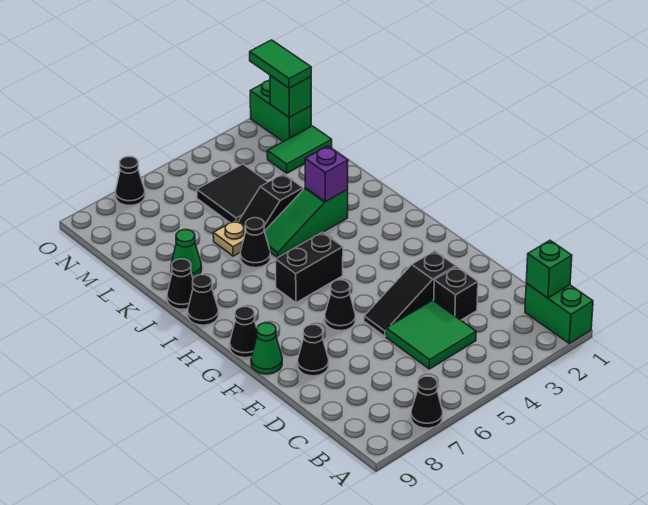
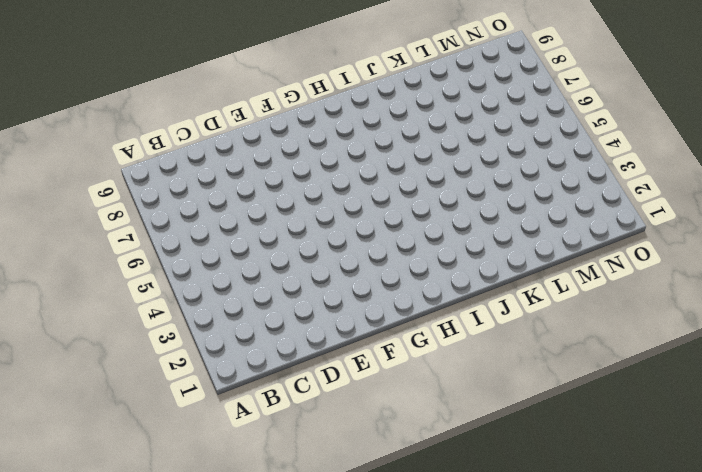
none -> green brick A1:B1 level 1
none -> black cone A7 level 1
none -> green tile C4:D5 level 1

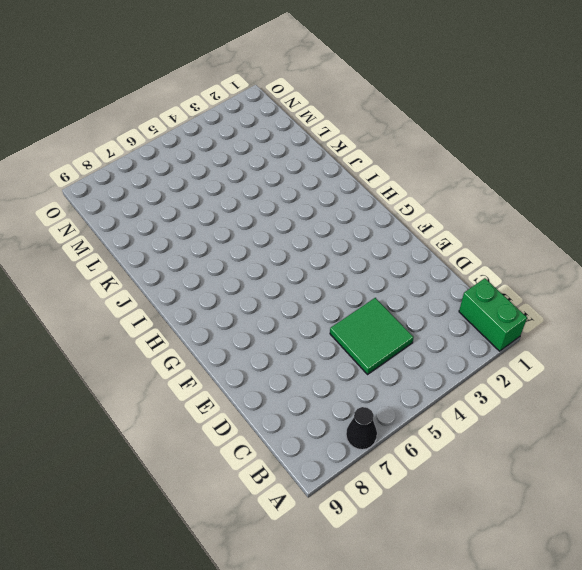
none -> black brick D3 level 1
none -> black slope E3:E5 level 1 top 3
none -> black cone E8 level 1

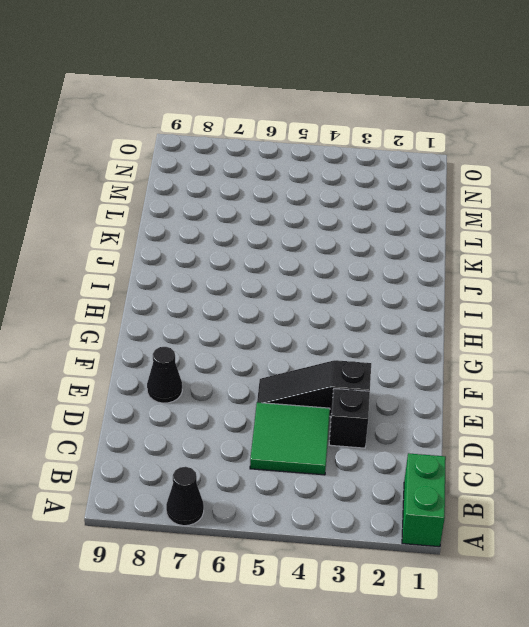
none -> black cone F6 level 1
none -> green cone F9 level 1
none -> black cone G9 level 1

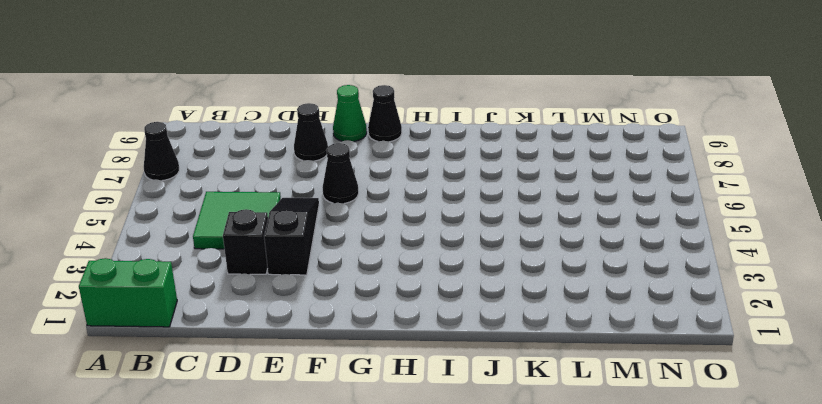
none -> black brick H5:H6 level 1
none -> black cone I9 level 1
none -> green slope J3:J5 level 1 top 3

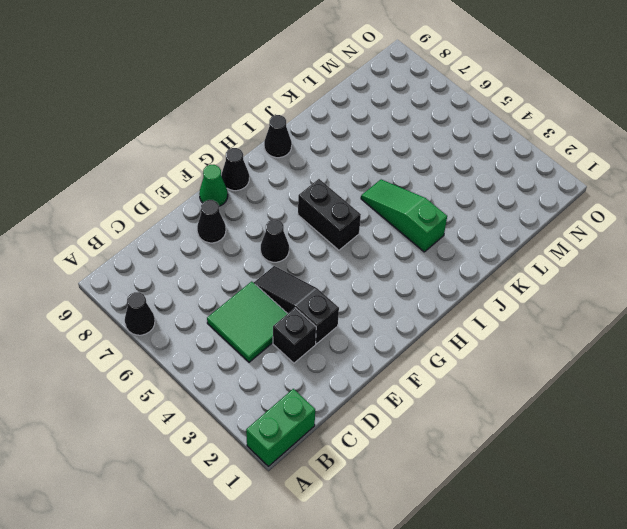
none -> black cone J6 level 1
none -> black cone J9 level 1
none -> black slope K4:K5 level 1 top 4

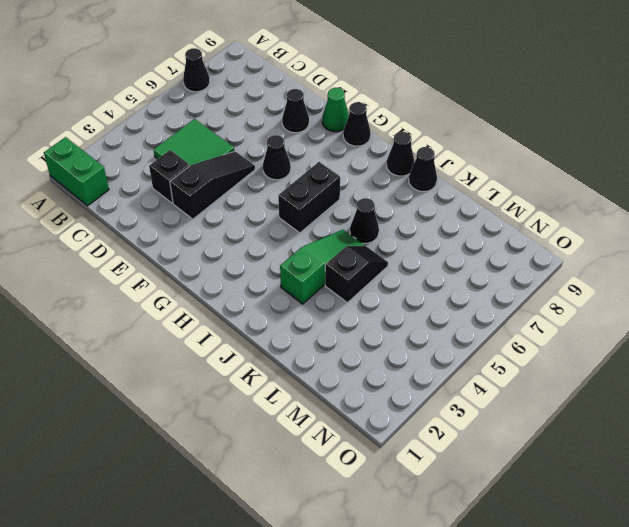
none -> tan plate K6 level 1
none -> green cone K8 level 1
none -> black tile L4:M5 level 1

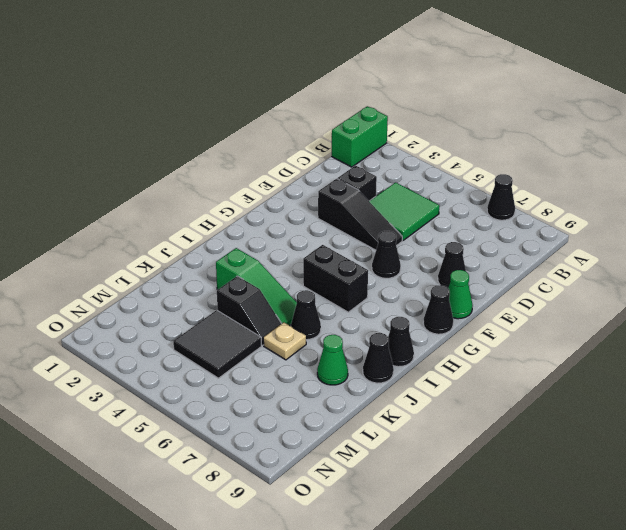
none -> green tile M1:M2 level 1
none -> green brick N1:O1 level 1
none -> black cone O7 level 1

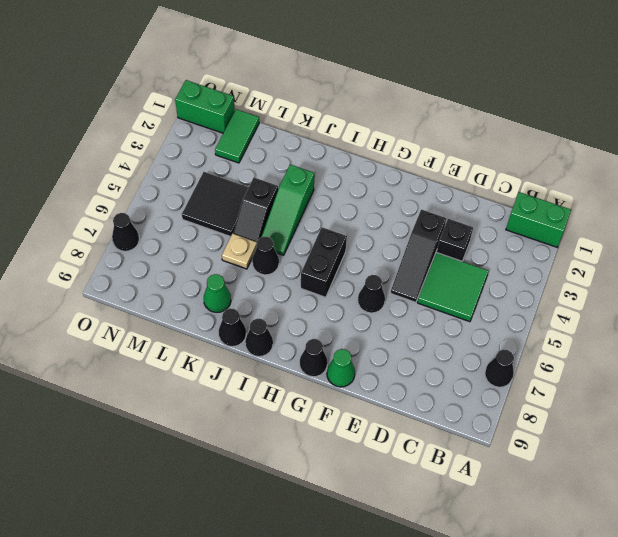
none -> black cone E8 level 1
none -> green brick B1 level 2
none -> purple brick J3 level 2

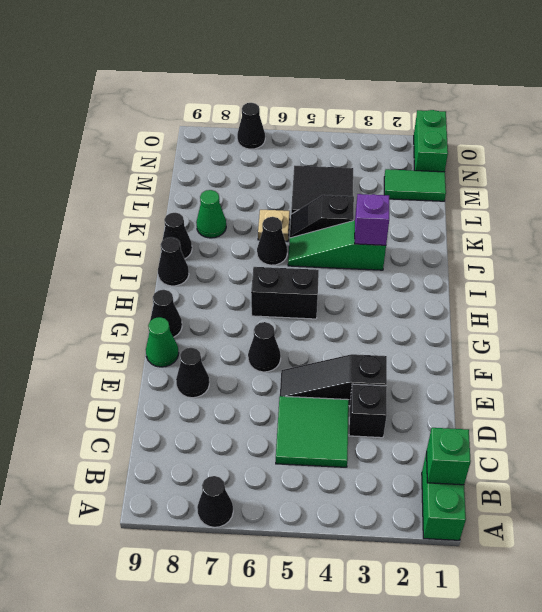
none -> green brick N1 level 2
none -> green tile N1:O1 level 3

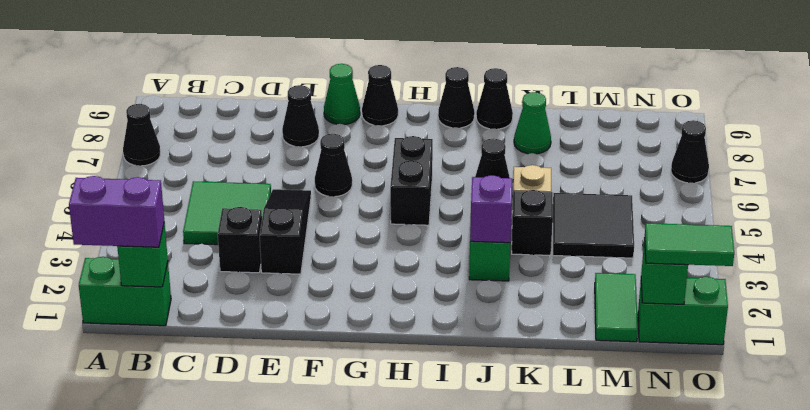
purple brick A1:B1 level 3 -> none

